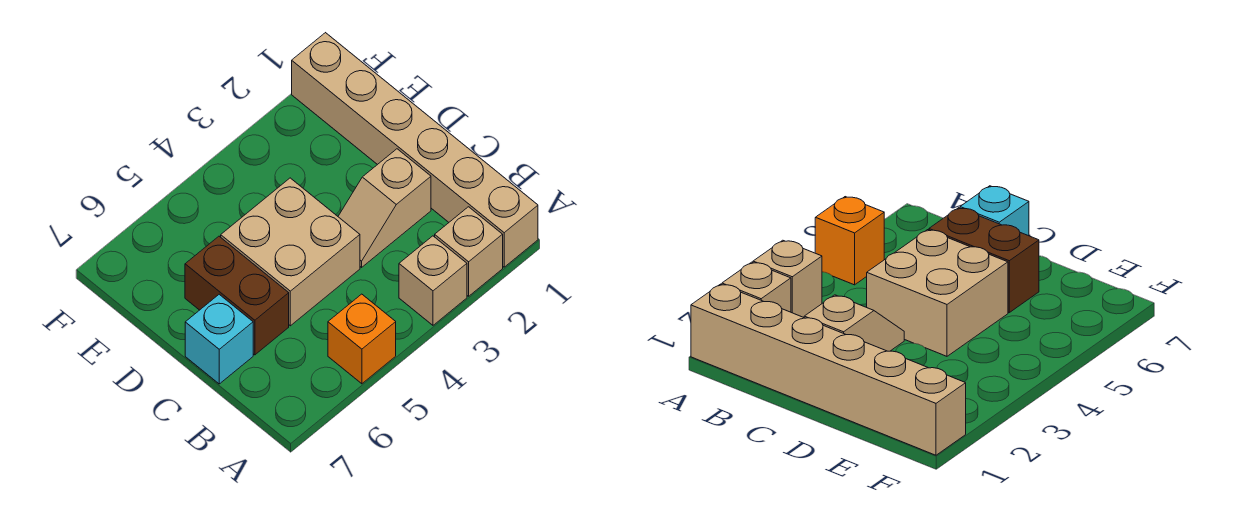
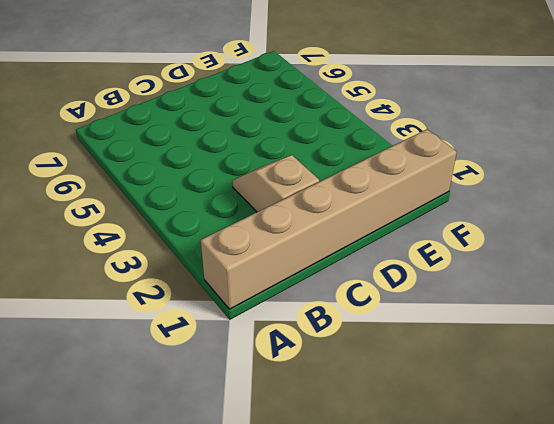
none -> tan brick A2 level 1
none -> tan brick A3 level 1

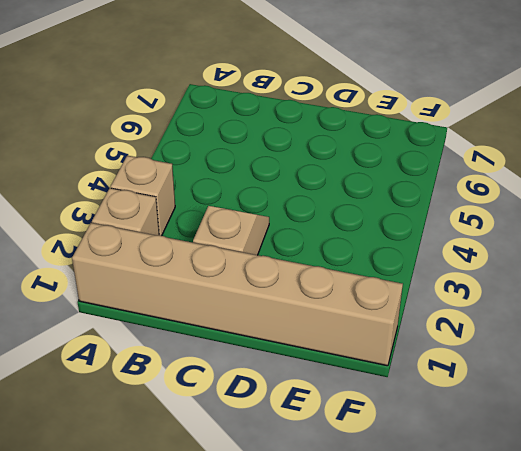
none -> orange brick A5 level 1
none -> tan brick C4:D5 level 1

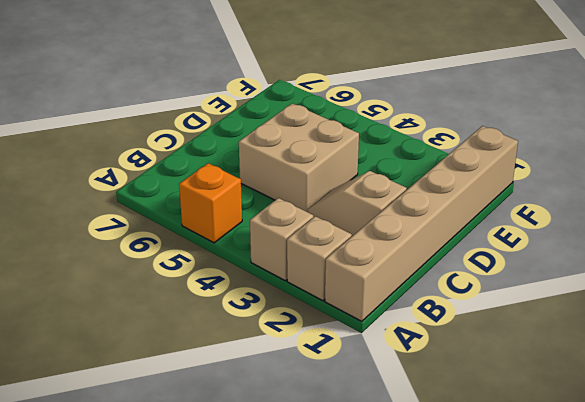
none -> brown brick C6:D6 level 1
none -> cyan brick C7 level 1

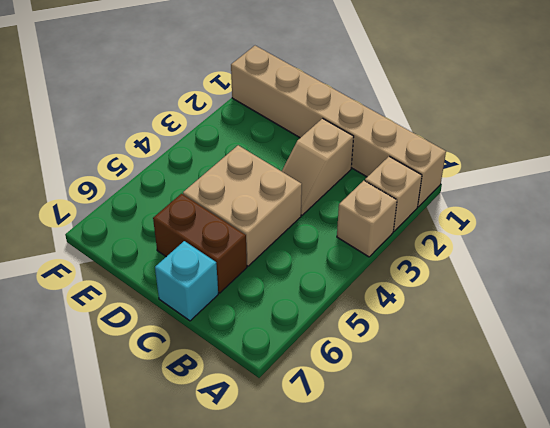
none -> orange brick A5 level 1

